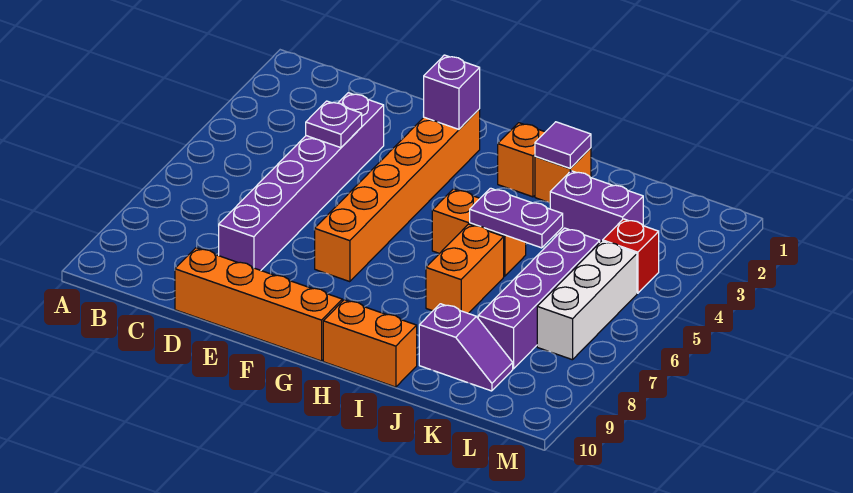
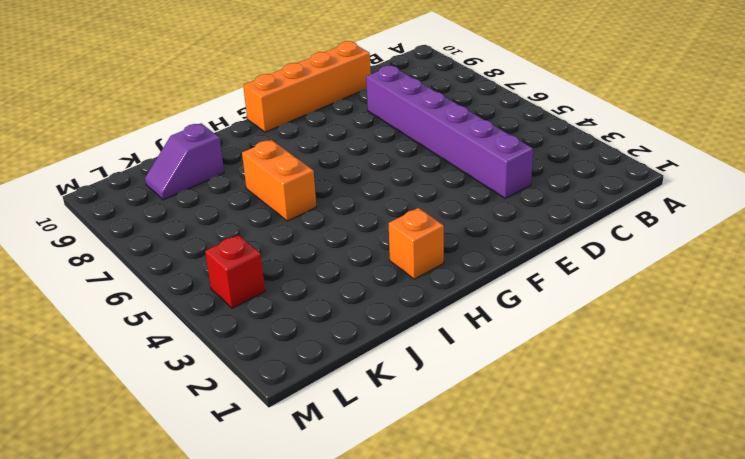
none -> orange brick F2:F7 level 1
none -> orange brick H5:I5 level 1
none -> orange brick H10:I10 level 1

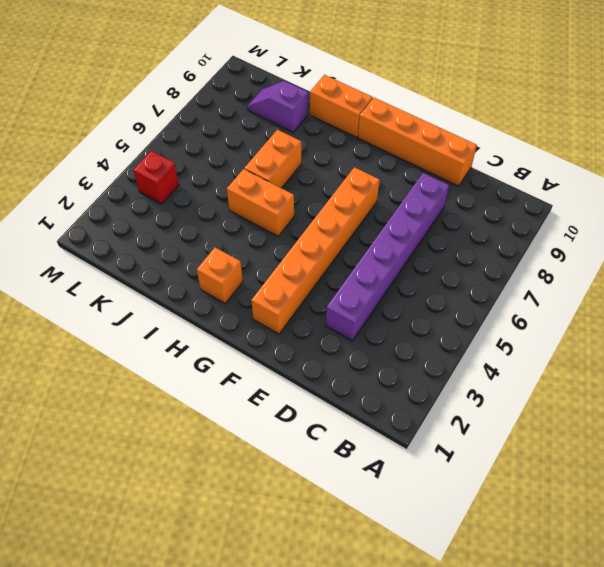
none -> orange brick I2 level 1
none -> purple brick J3:K3 level 1
none -> purple brick K5:K8 level 1

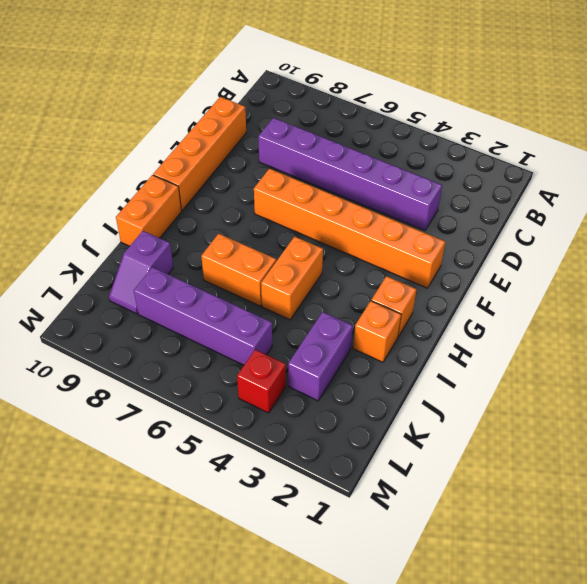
none -> white brick L5:L7 level 1
none -> purple plate D4 level 2
none -> purple brick F2 level 2

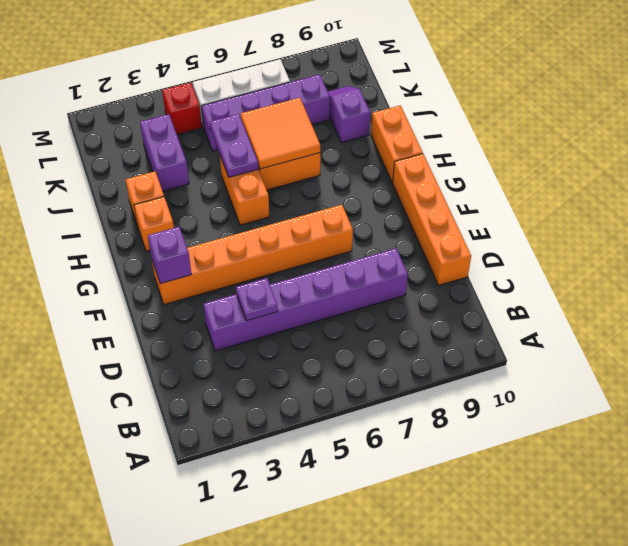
orange tile I6:J7 level 2 -> none
none -> purple tile I2 level 2

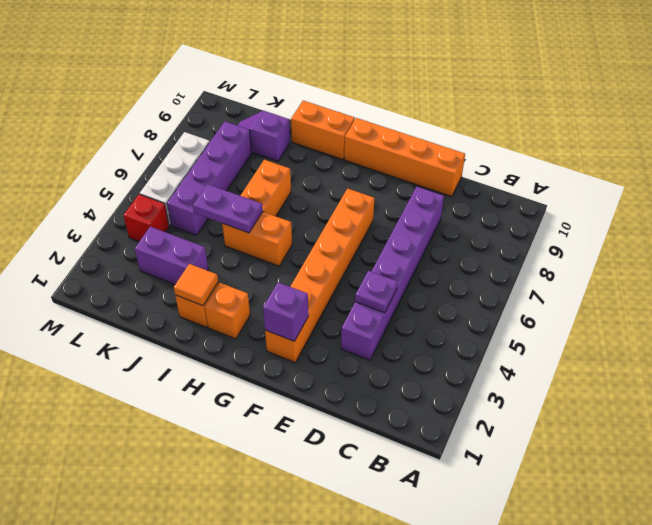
orange tile I2 level 2 -> purple tile I2 level 2

